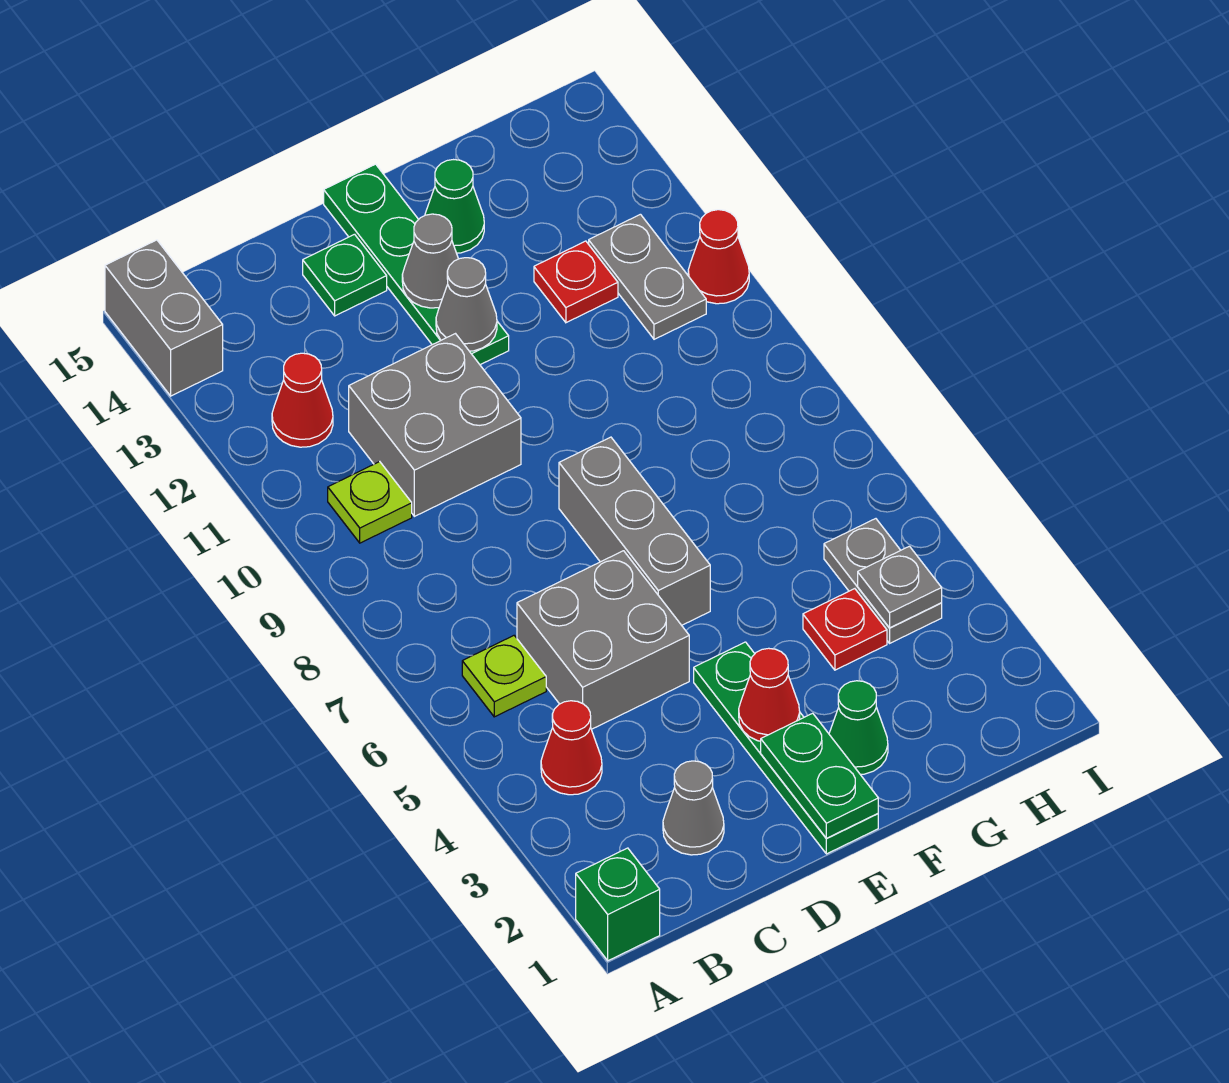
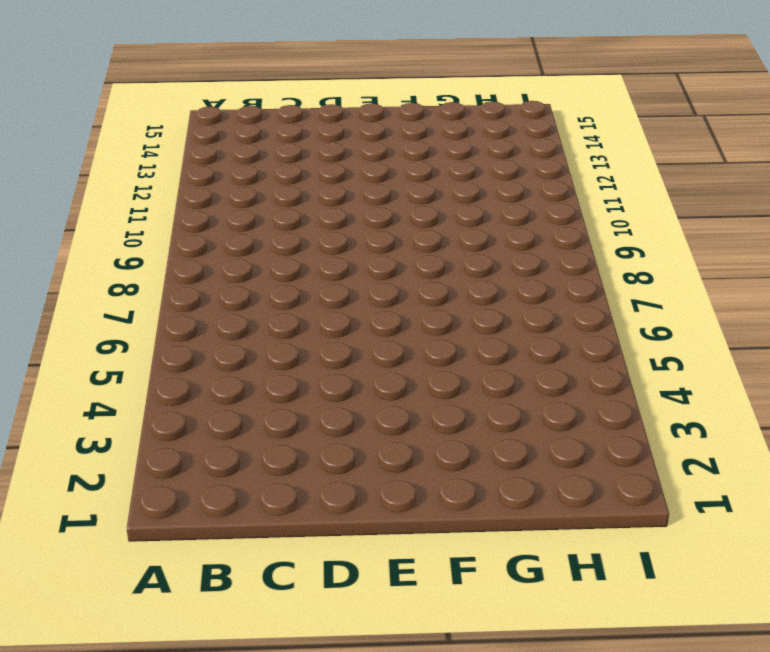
none -> green brick A1 level 1
none -> grey brick A14:A15 level 1
none -> red cone B4 level 1

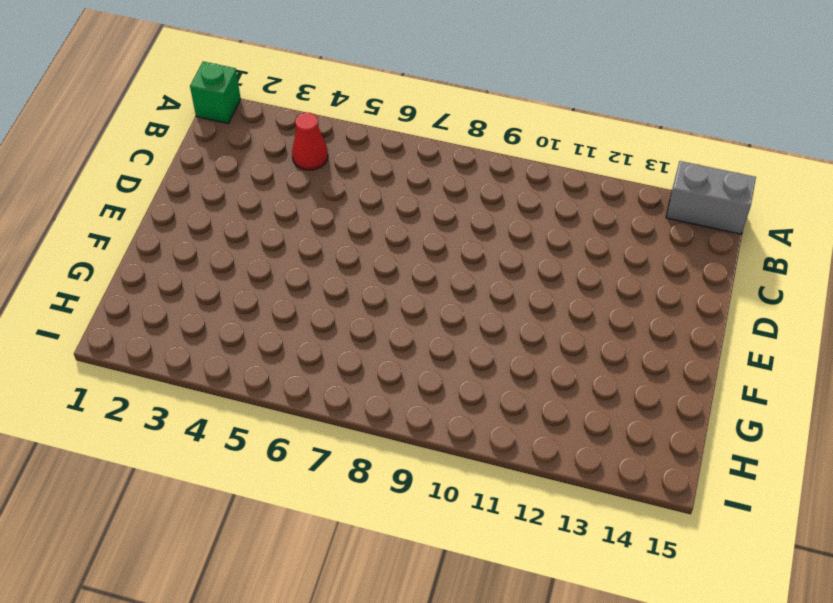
none -> lime plate B6 level 1
none -> lime plate B10 level 1
none -> red cone B12 level 1

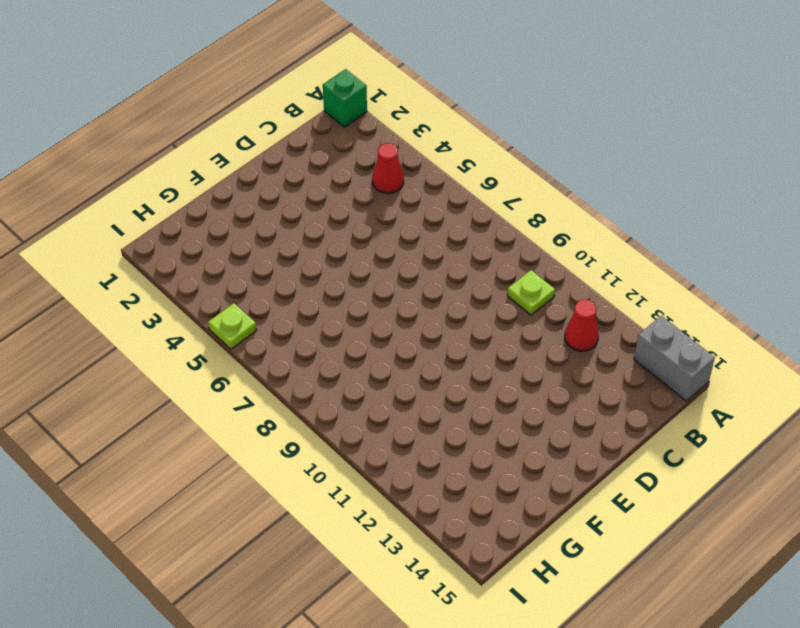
lime plate I5 level 1 -> lime plate B6 level 1
none -> grey cone C2 level 1
none -> grey brick C5:D6 level 1
none -> grey brick C10:D11 level 1

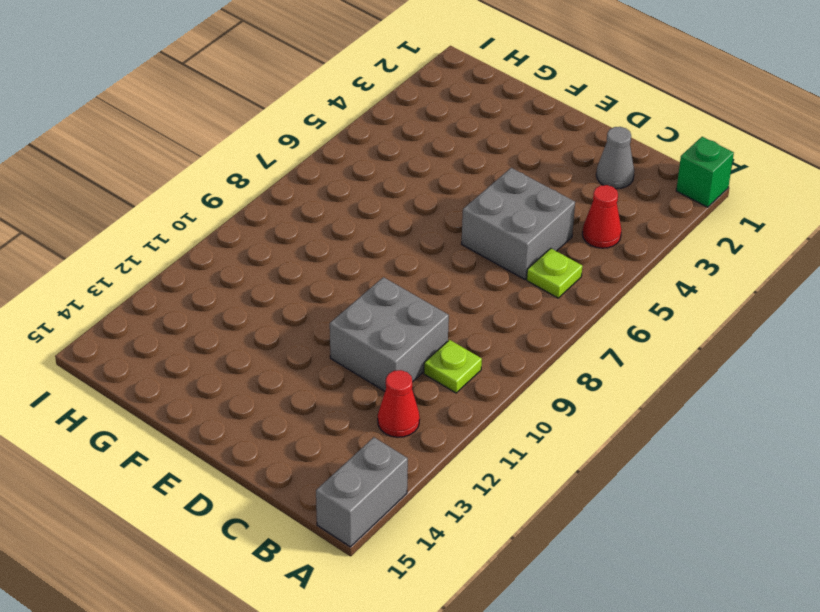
none -> green plate D14 level 1
none -> green plate E1:E4 level 1
none -> grey brick E6:E8 level 1

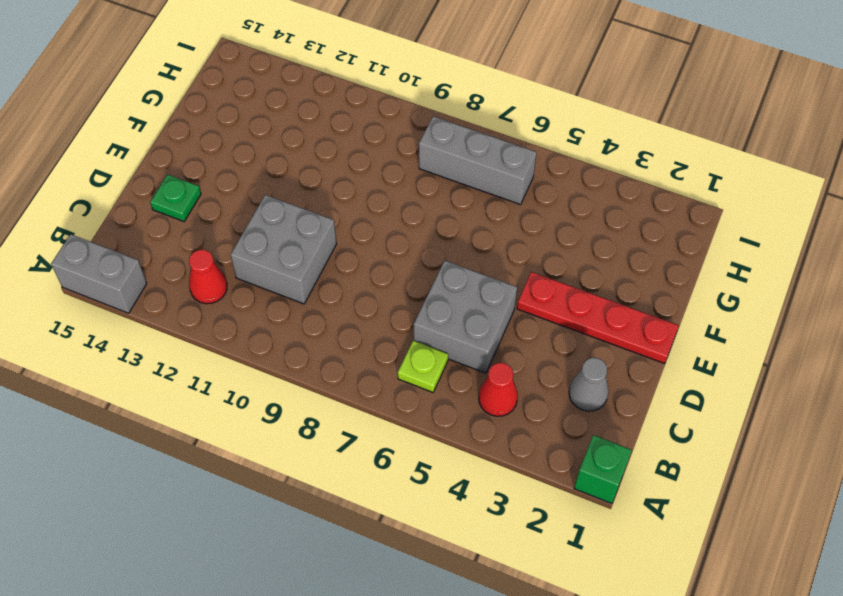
red plate E1:E4 level 1 -> green plate E1:E4 level 1
grey brick H6:H8 level 1 -> grey brick E6:E8 level 1
none -> lime plate B10 level 1
none -> green plate E12:E15 level 1
none -> green cone F2 level 1

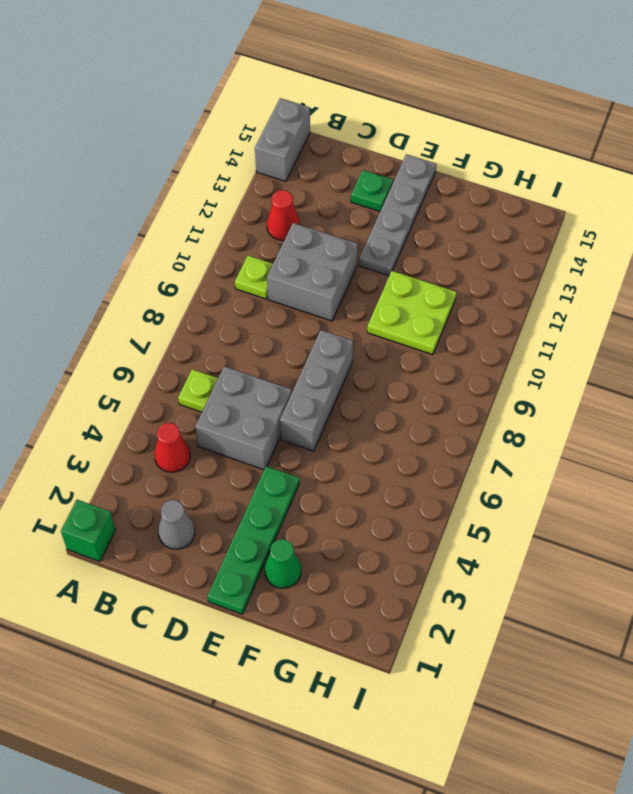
grey plate E12:E15 level 1 -> green plate E12:E15 level 1
lime plate F10:G11 level 1 -> none
none -> green cone F14 level 1
none -> red plate G4 level 1
none -> red plate G12 level 1

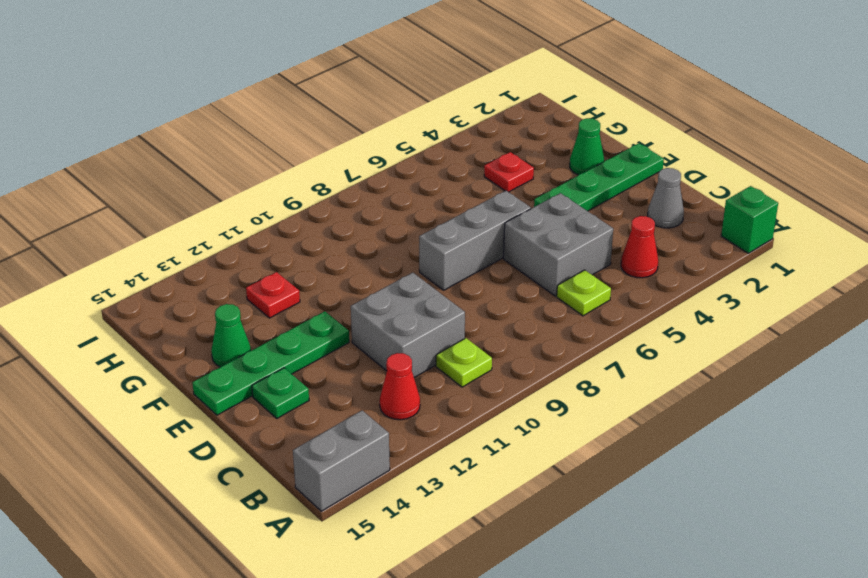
none -> grey plate H4:H5 level 1
none -> grey plate H11:H12 level 1
none -> red cone I11 level 1

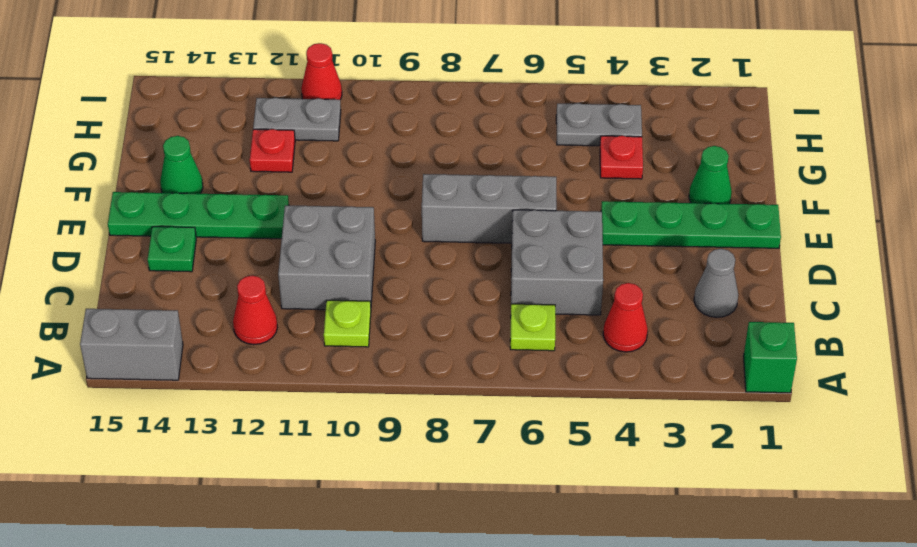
none -> green plate E1:E2 level 2
none -> red cone E3 level 2
none -> grey cone E12 level 2

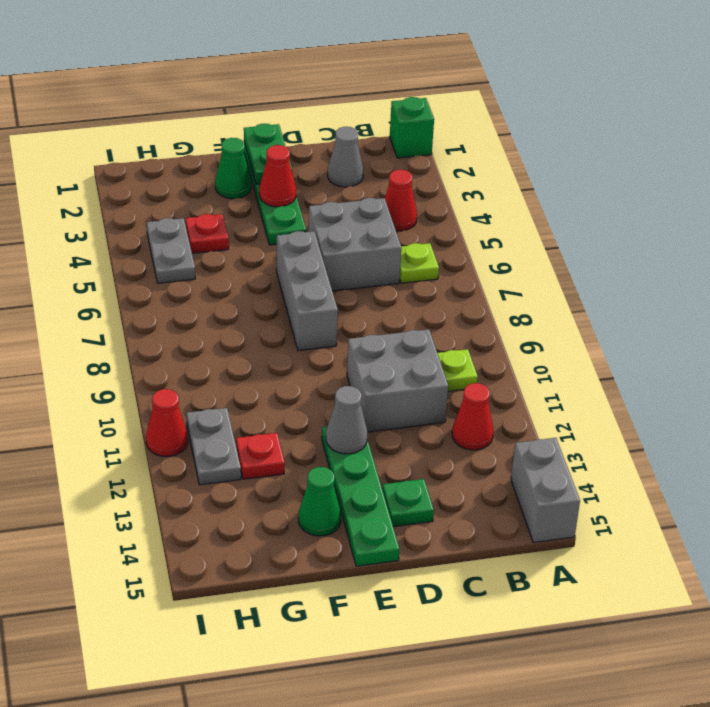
none -> grey cone E13 level 2
none -> grey plate H4 level 2

